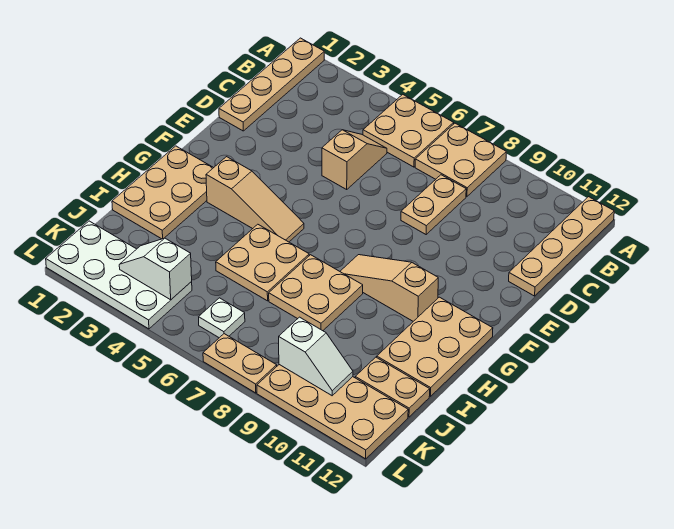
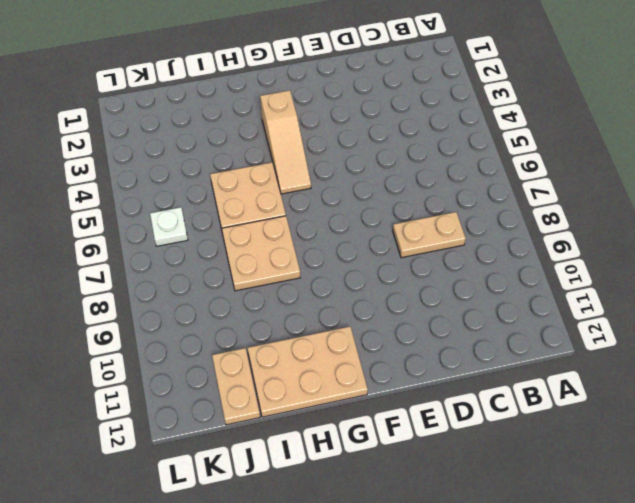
none -> tan plate A1:D1 level 1
none -> tan plate A5:B6 level 1
none -> tan plate A7:B8 level 1

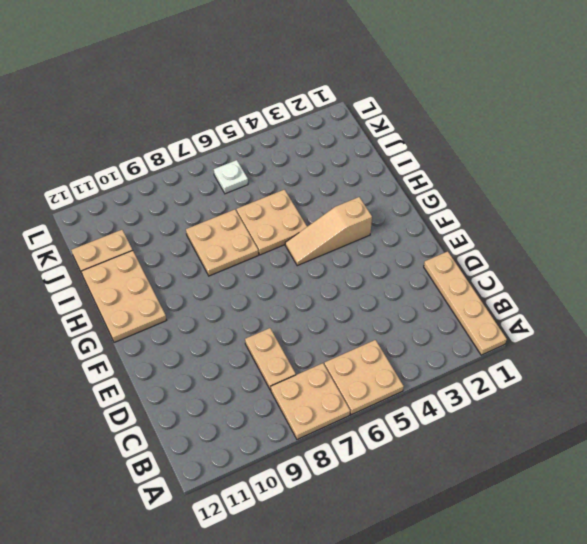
none -> tan plate A12:D12 level 1
none -> tan slope C5:D5 level 1 top D
none -> tan plate G1:I2 level 1

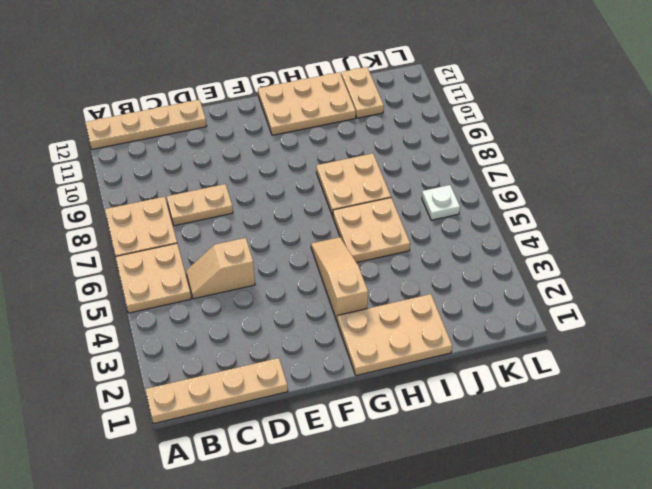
none -> tan slope G8:G10 level 1 top 10
none -> white plate K1:L4 level 1
none -> tan plate K9:L12 level 1

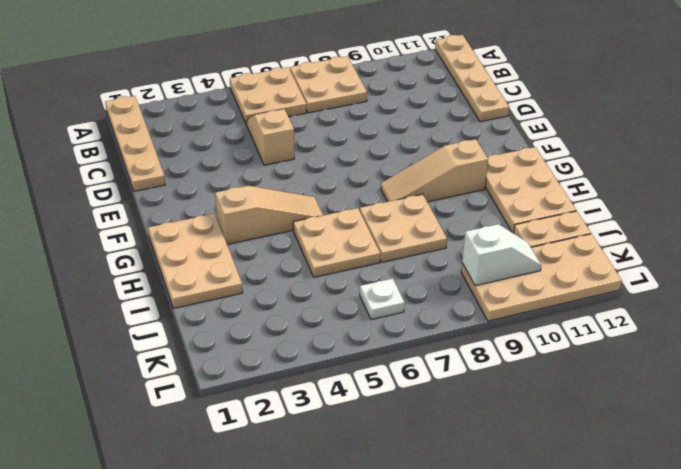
none -> tan plate C8:D8 level 1
none -> white plate K1:L4 level 1
none -> tan plate L7:L8 level 1

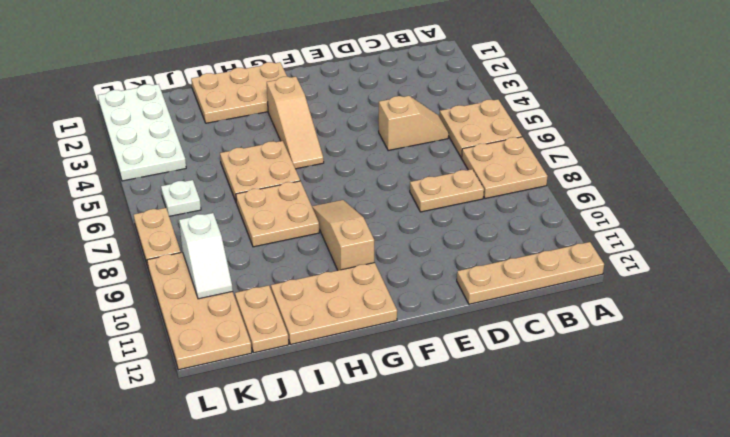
none -> tan plate A1:D1 level 1
none -> white slope K3:K4 level 2 top 4

